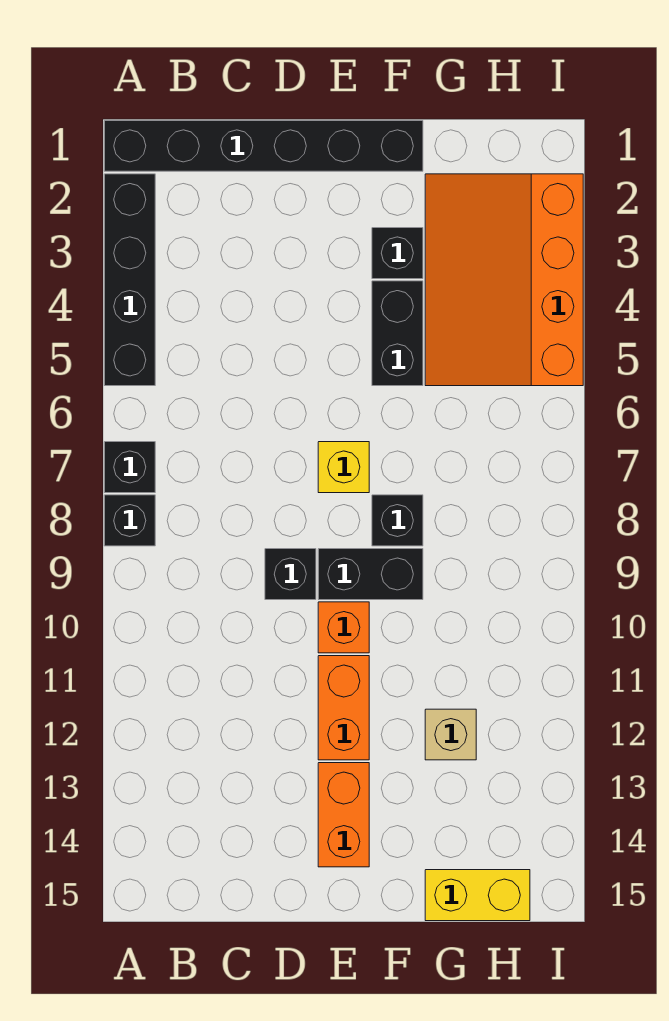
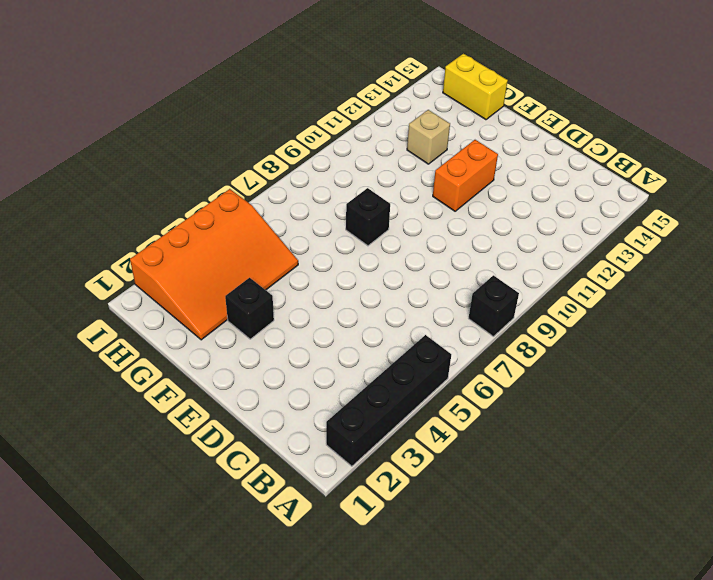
none -> black brick A1:F1 level 1
none -> black brick A7 level 1
none -> black brick D9 level 1

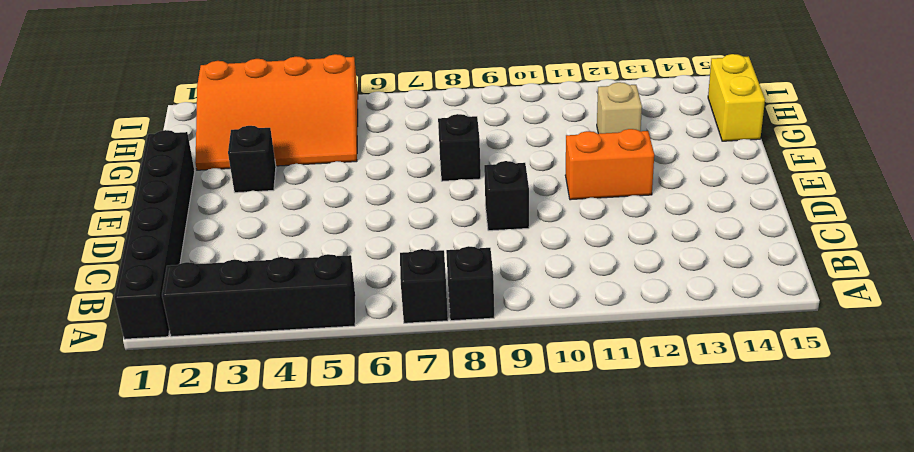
none -> yellow brick E7 level 1
none -> black brick E9:F9 level 1
none -> orange brick E10 level 1

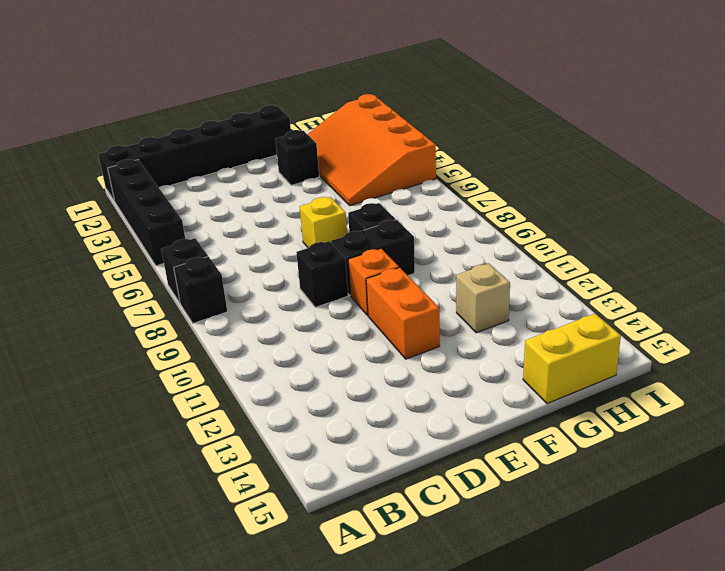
none -> orange brick E13:E14 level 1
none -> black brick F4:F5 level 1

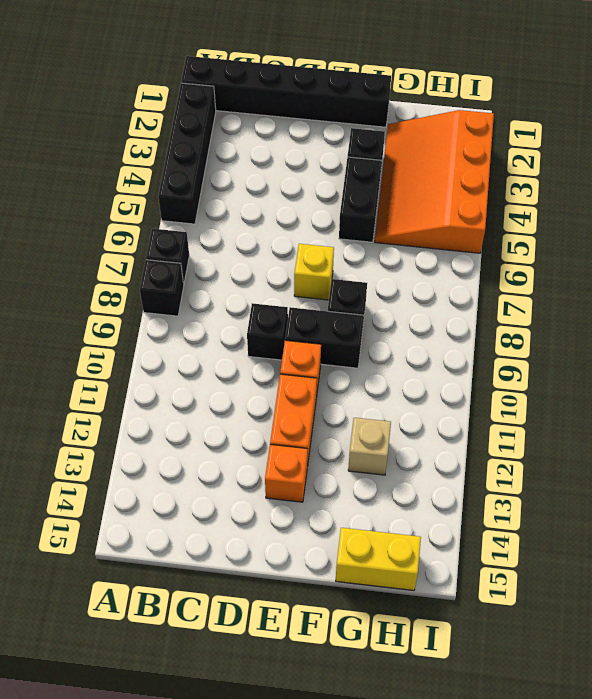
orange brick E13 level 1 -> orange brick E13:E14 level 1

